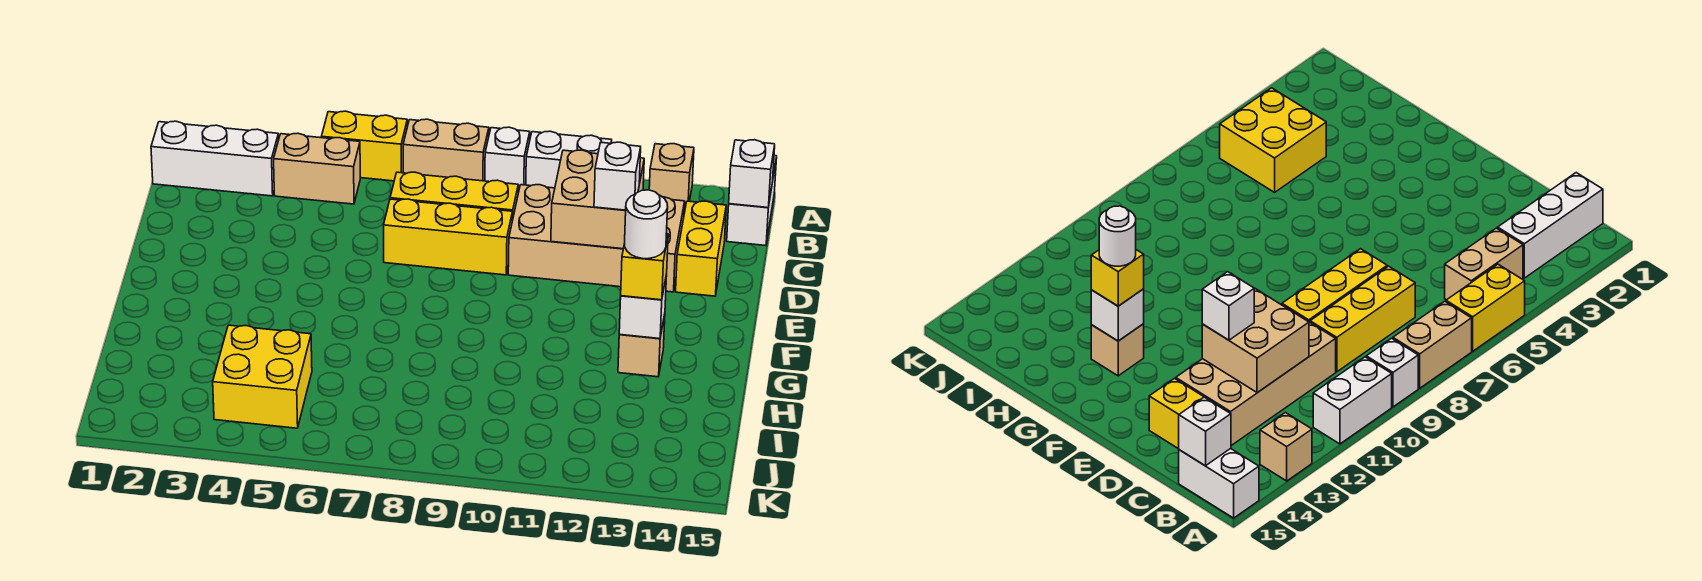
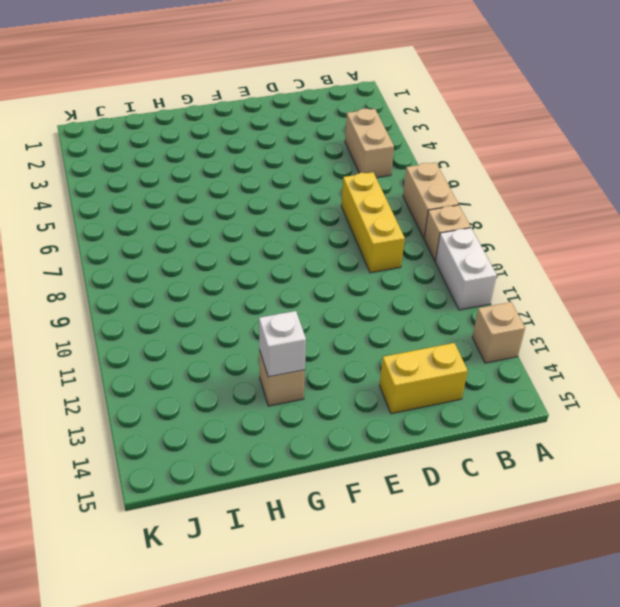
tan brick A9 level 1 -> white brick A9 level 1
none -> yellow brick A5:A6 level 1
none -> white brick A15:B15 level 1
none -> white brick B1:B3 level 1

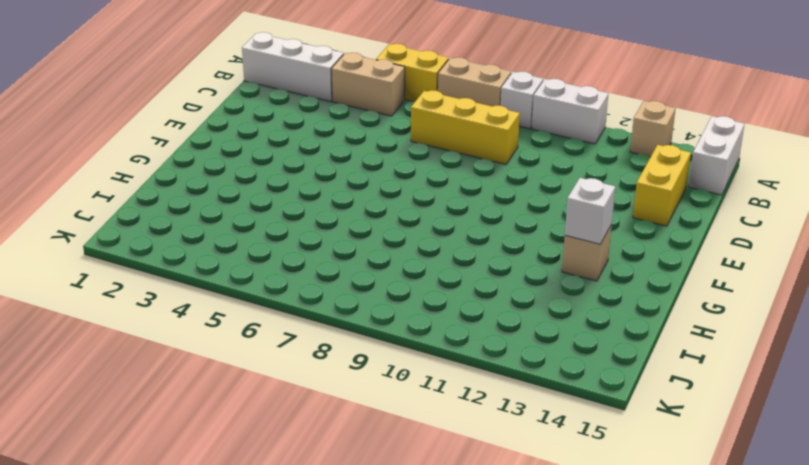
none -> tan brick C10:D13 level 1
none -> yellow brick D7:D9 level 1
none -> yellow brick I4:J5 level 1

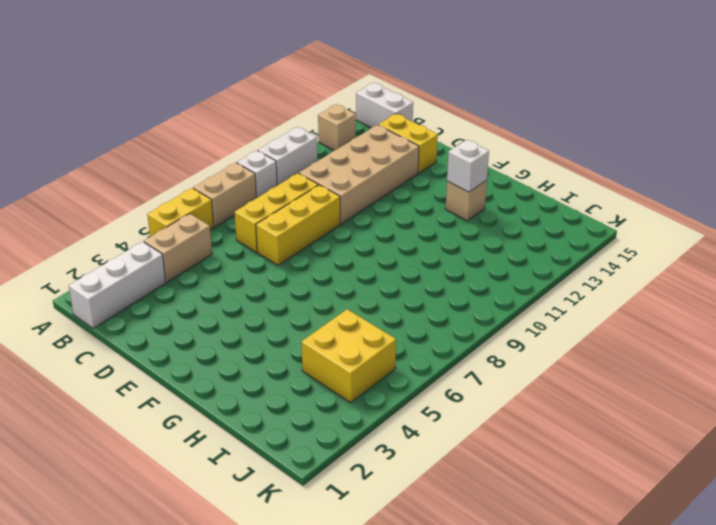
none -> white brick B15 level 2
none -> tan brick C11:D12 level 2
none -> white brick D12 level 3

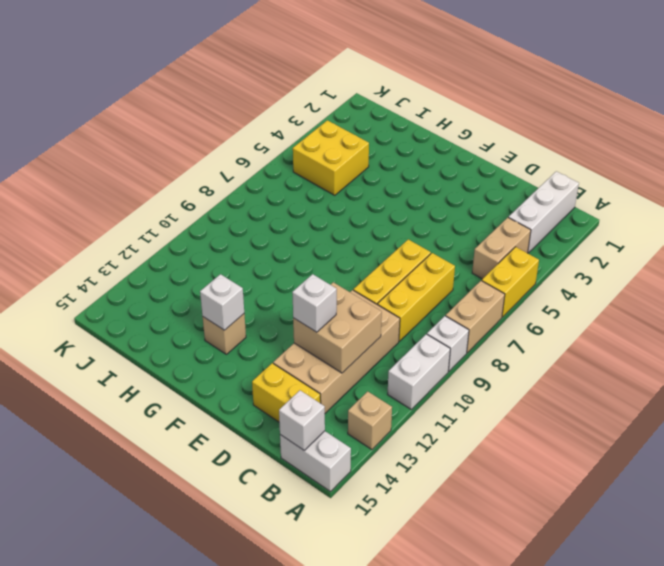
none -> yellow brick G13 level 3
none -> white round brick G13 level 4

